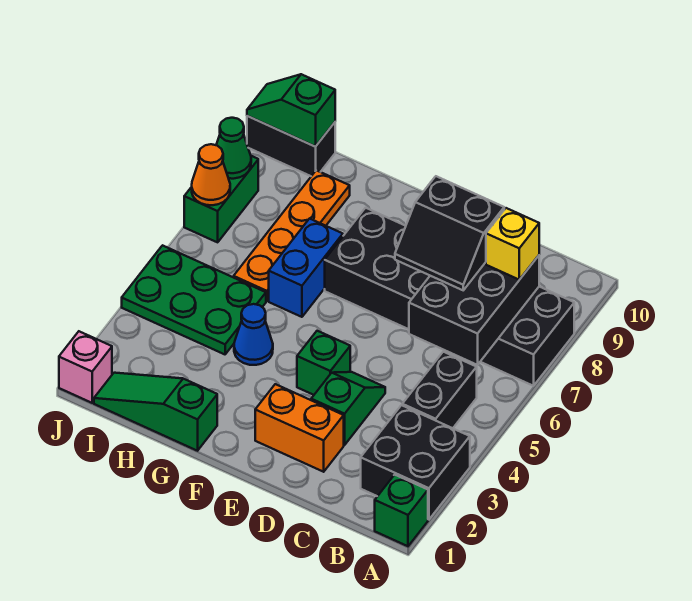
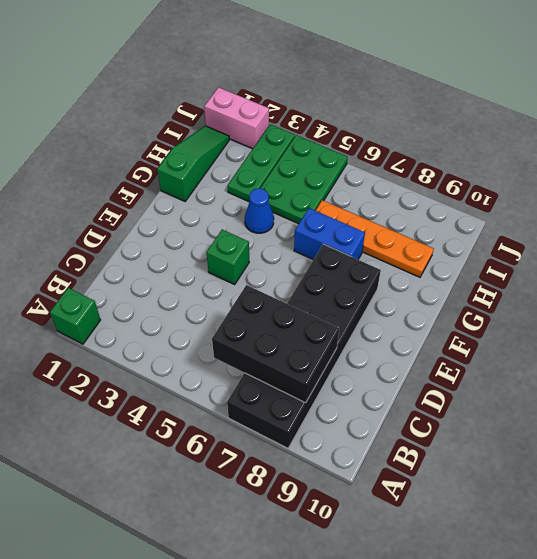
green plate H3:J3 level 1 -> none
pink brick J1:J2 level 1 -> pink brick J1 level 1
none -> black brick A2:B3 level 1
none -> black brick B4:B5 level 1
none -> orange brick D2:E2 level 1

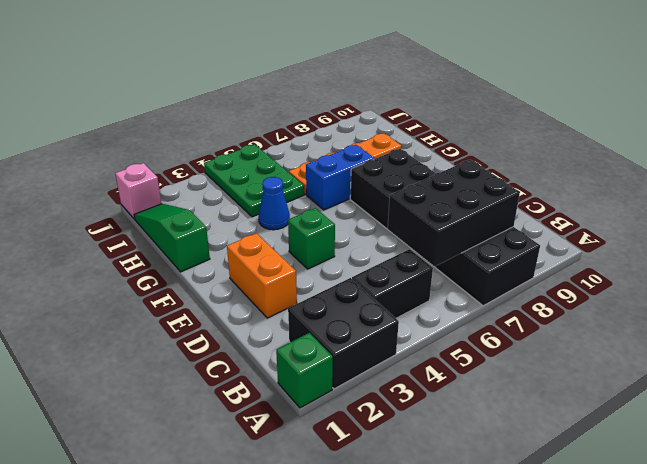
none -> green slope D3:D4 level 1 top 3
none -> black brick I10:J10 level 1
none -> green brick J7:J8 level 1

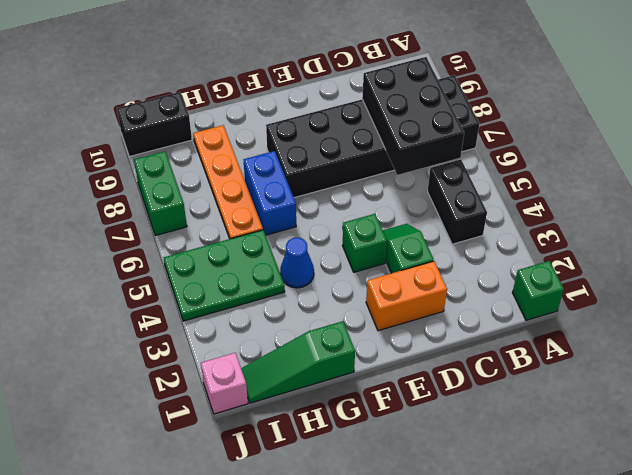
none -> black brick A2:B3 level 1
none -> green slope I10:J10 level 2 top I
none -> orange cone J7 level 2

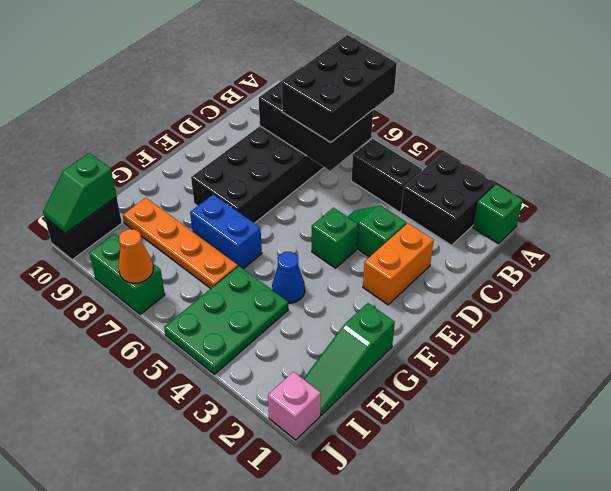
black brick A6:C7 level 3 -> black slope C7:D8 level 3 top 8
none -> green cone J8 level 2
none -> yellow brick B8 level 3

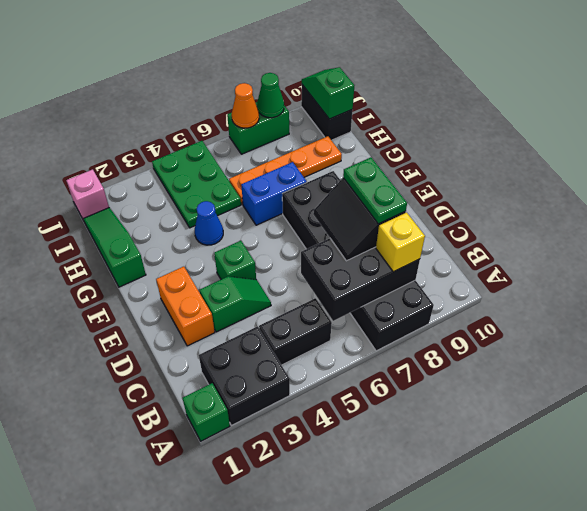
green plate C8:D8 level 4 -> none

